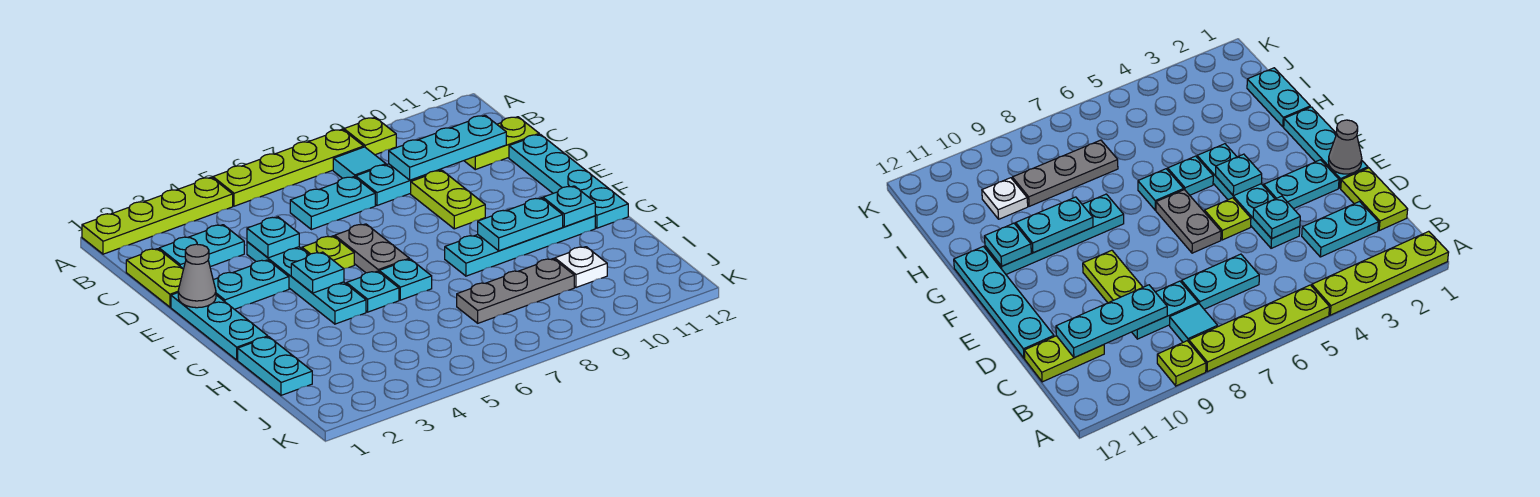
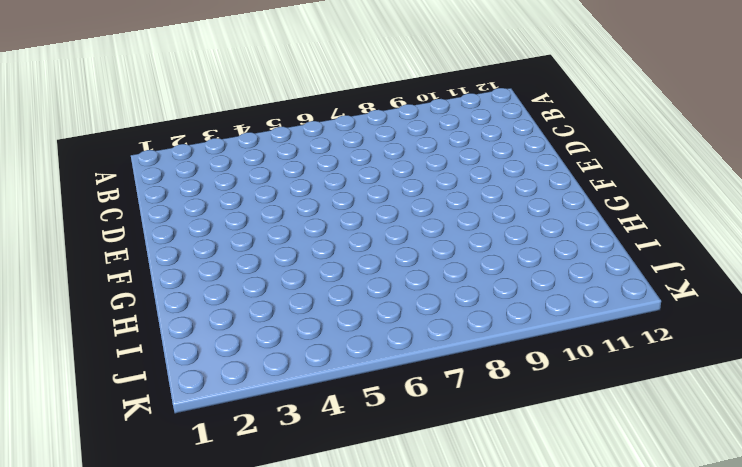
none -> lime plate A1:A4 level 1
none -> lime plate A5:A8 level 1
none -> lime plate A9 level 1

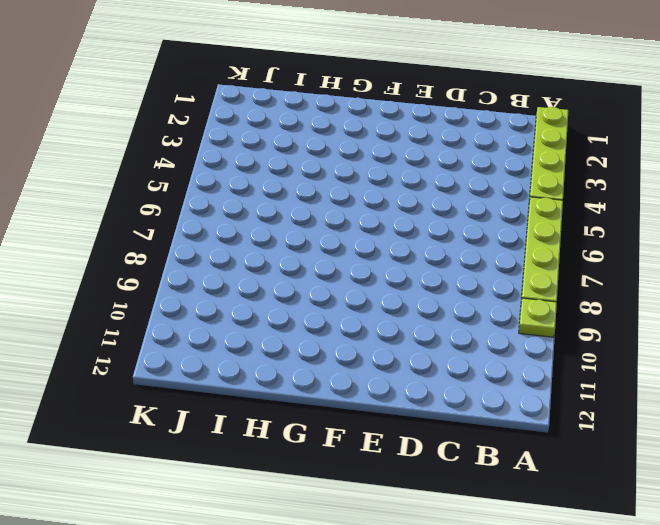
none -> cyan tile B8 level 1
none -> lime plate C1:D1 level 1
none -> cyan plate C2:C3 level 1

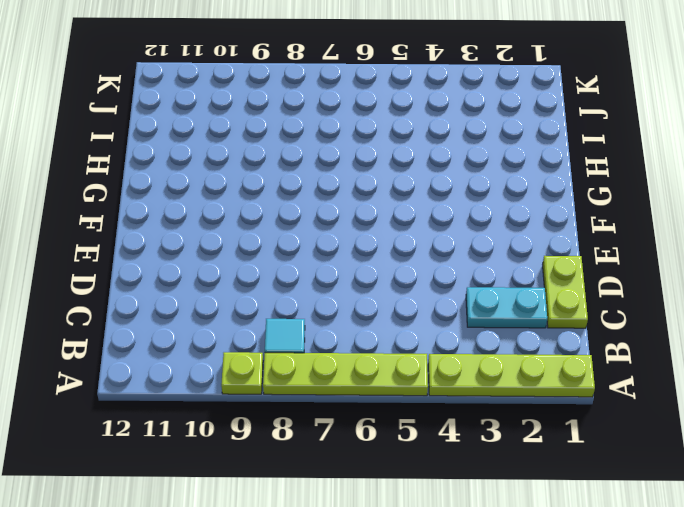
none -> cyan plate C6:C7 level 1
none -> cyan plate C8:C9 level 1
none -> lime plate C11:C12 level 1

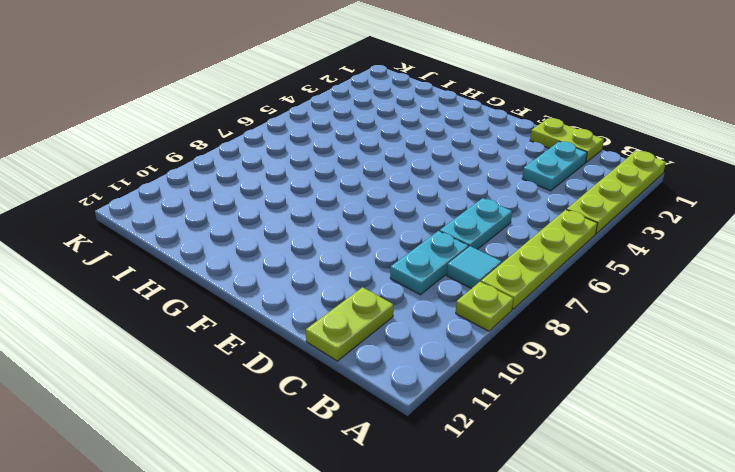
none -> cyan plate D4:G4 level 1
none -> lime plate D9:E9 level 1
none -> cyan plate D12:G12 level 1

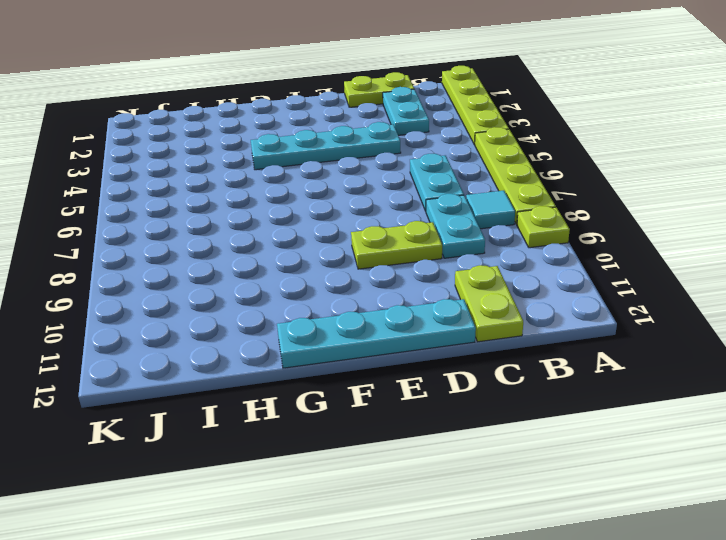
none -> cyan plate E1:G1 level 1
none -> cyan plate E2:E3 level 1
none -> lime plate E5 level 1

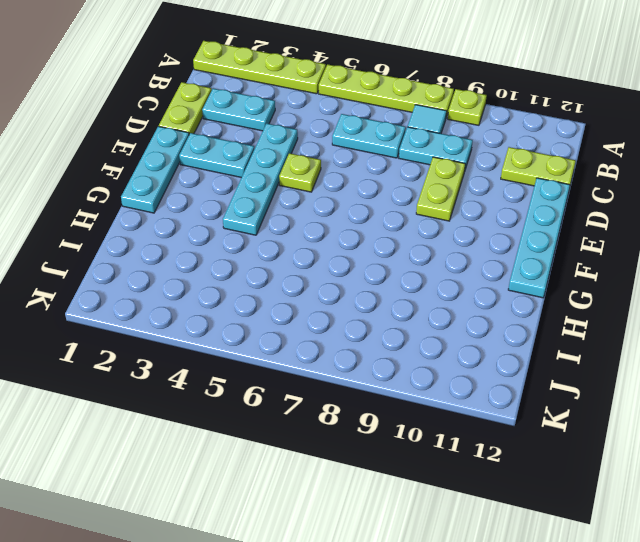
none -> grey plate E6:F6 level 1
none -> cyan plate G5 level 1
none -> cyan plate G6 level 1

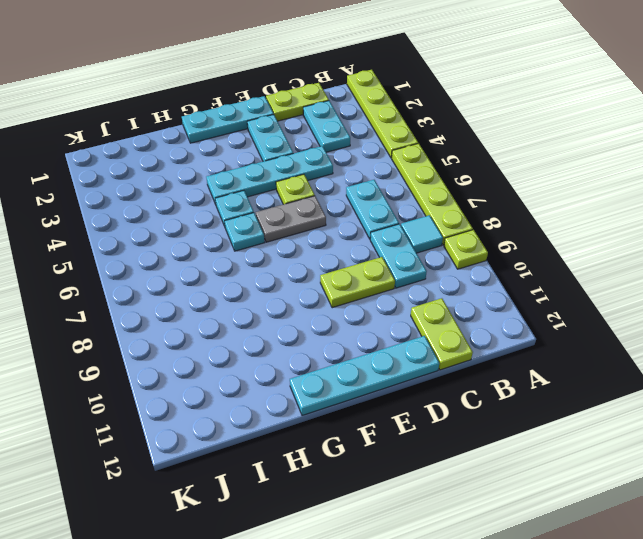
none -> cyan plate G8:G11 level 1
none -> cyan plate H1:I1 level 1
none -> grey plate I7:I9 level 1

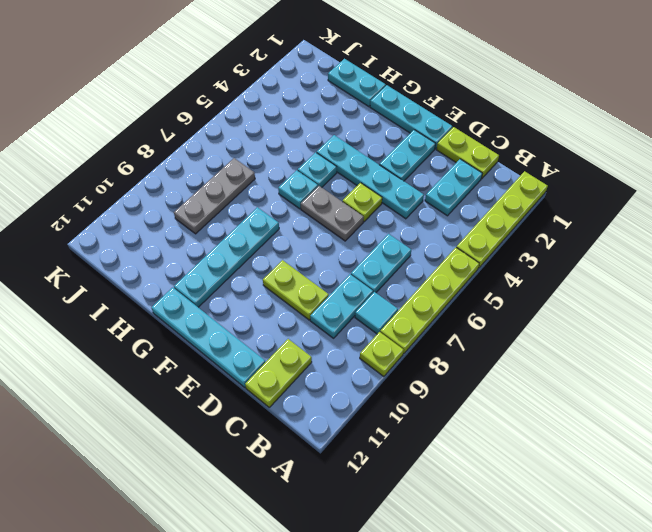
none -> white plate I10 level 1
none -> cyan plate C9:C11 level 2
none -> cyan plate D4 level 2

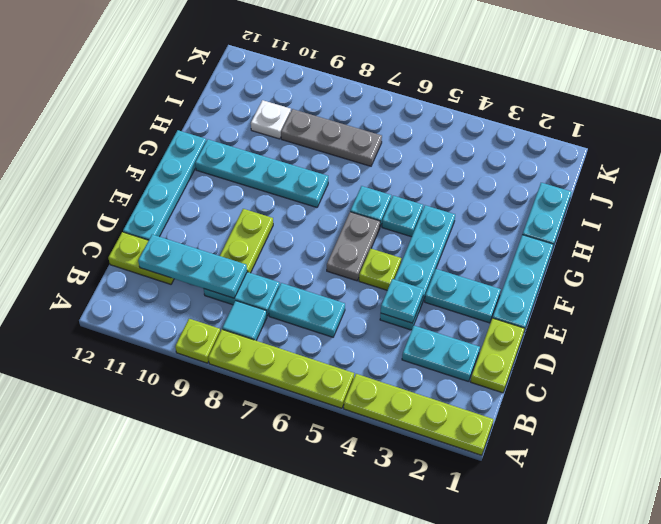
none -> grey cone E1 level 2
none -> cyan plate F4 level 2
none -> cyan plate G9:G10 level 2

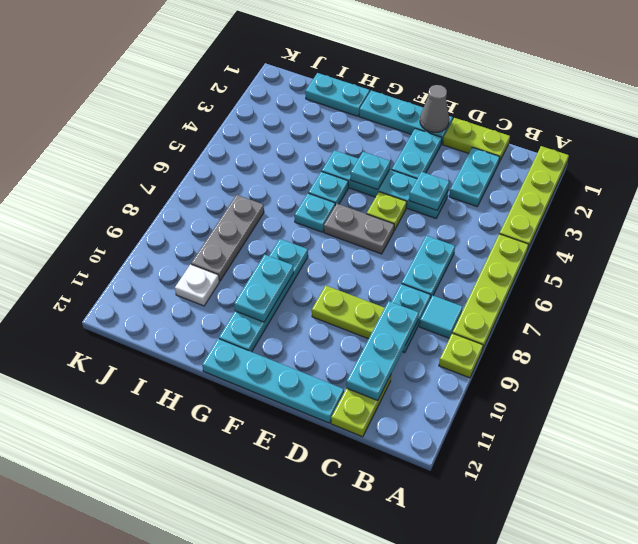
none -> cyan plate G11 level 2

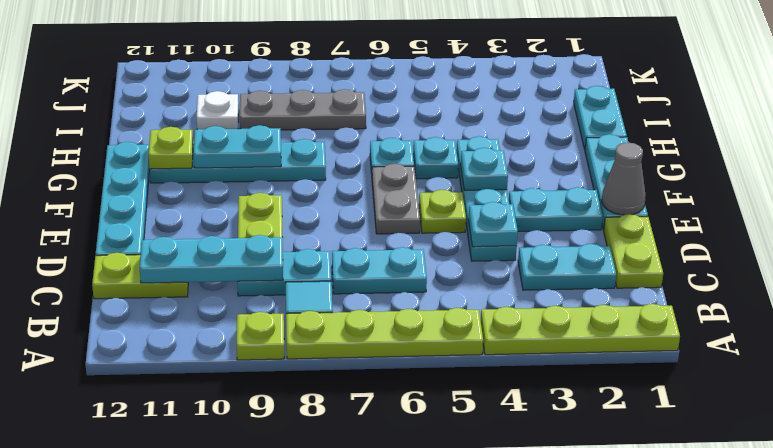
lime plate G11 level 2 -> cyan plate G11 level 2

